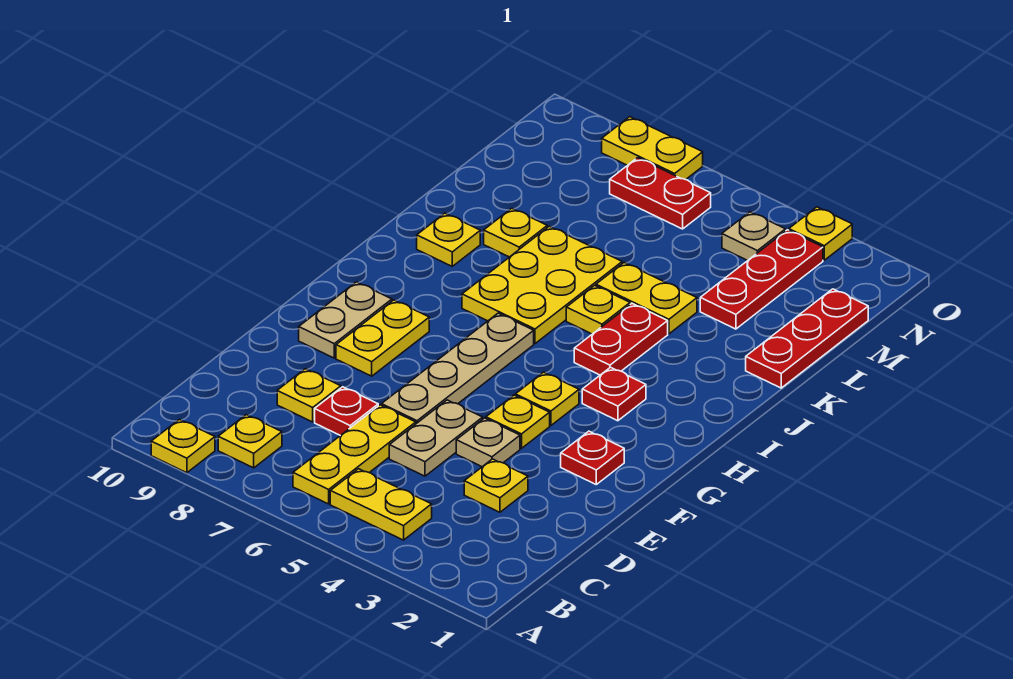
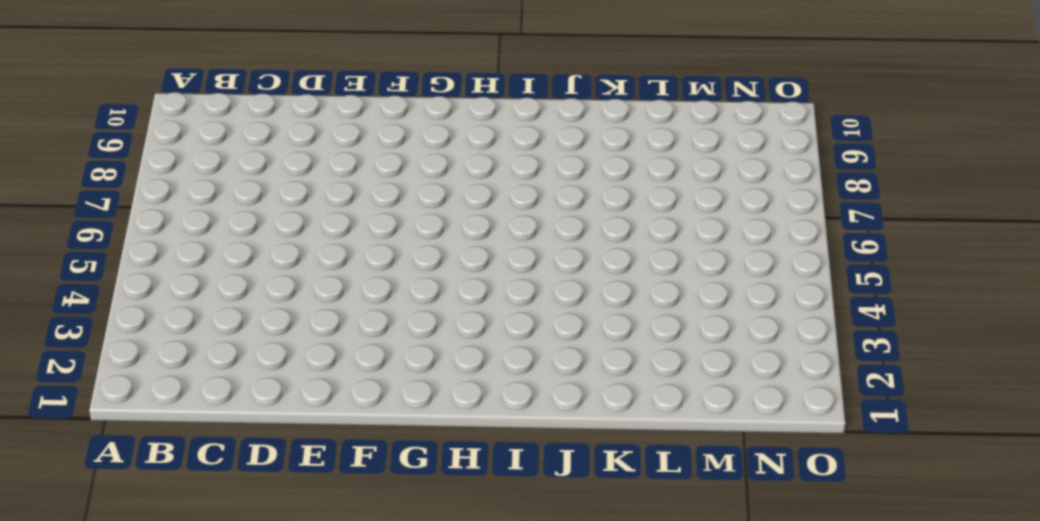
none -> yellow plate A9 level 1
none -> yellow plate B4:B5 level 1
none -> yellow plate B6:D6 level 1

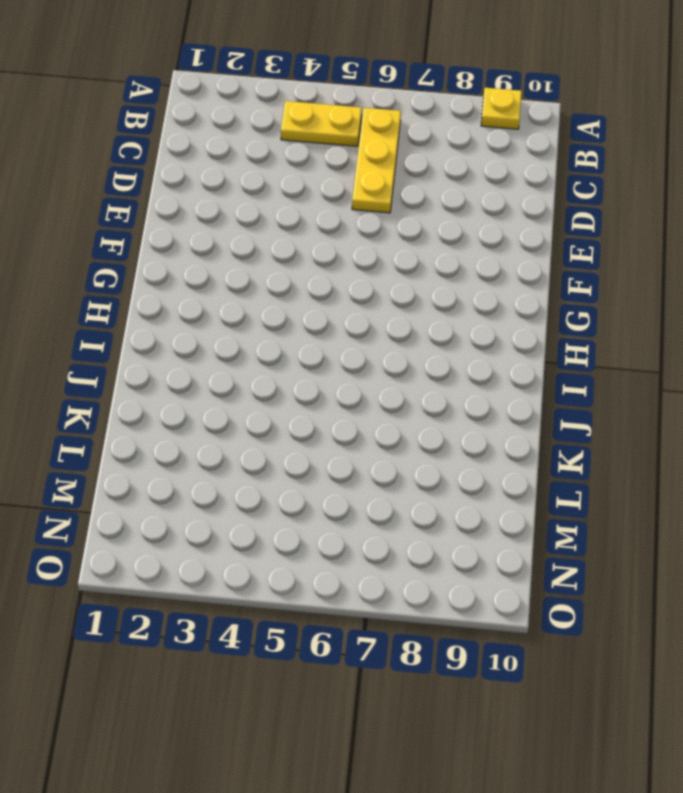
none -> yellow plate B8 level 1
none -> yellow plate D3 level 1
none -> tan plate D5:E5 level 1

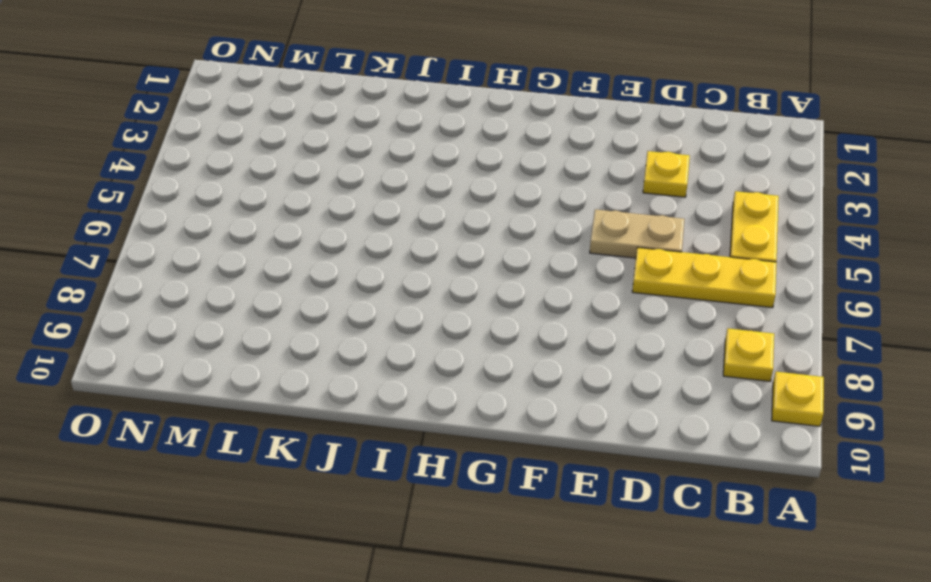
none -> red plate D7 level 1
none -> yellow plate D8 level 1
none -> tan plate E4 level 1

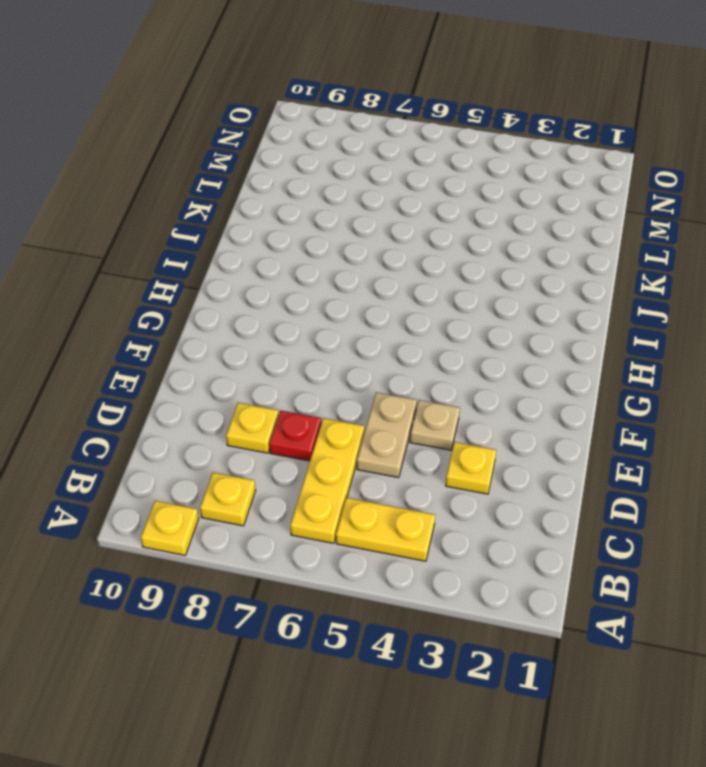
none -> tan plate E6:H6 level 1
none -> red plate F2 level 1
none -> yellow plate F4 level 1

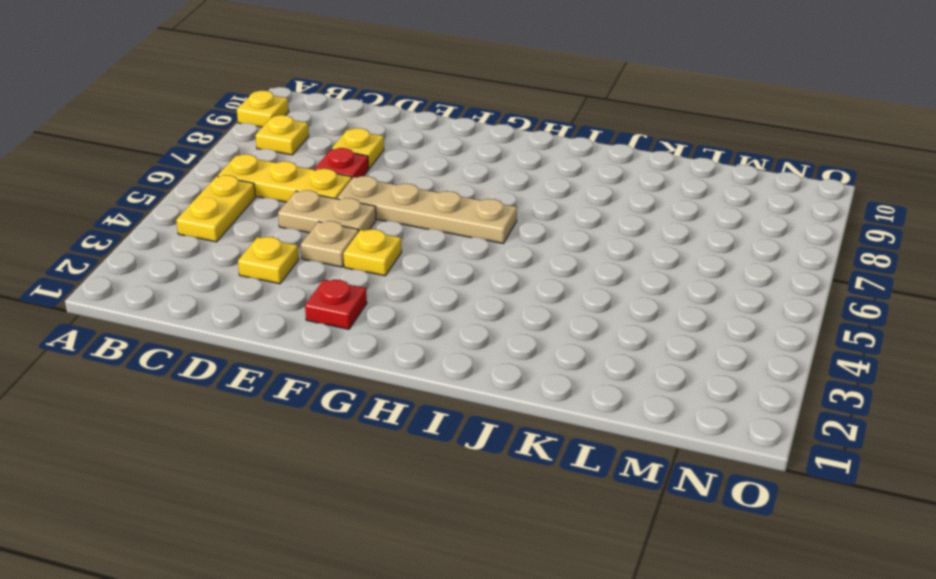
none -> yellow plate F8:G8 level 1
none -> tan plate F9:G9 level 1
none -> yellow plate G4 level 1

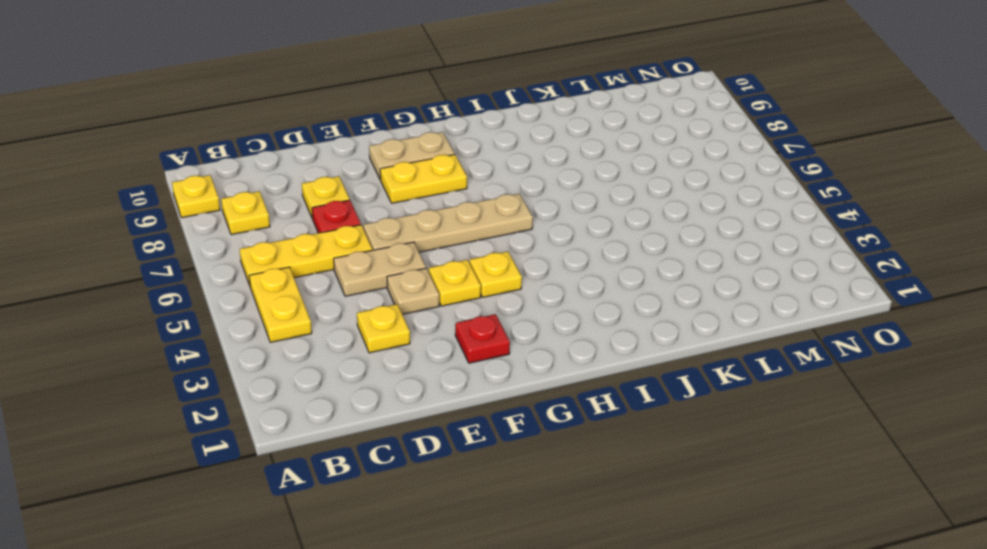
none -> red plate H3 level 1
none -> red plate I4:J4 level 1
none -> yellow plate I6:K7 level 1

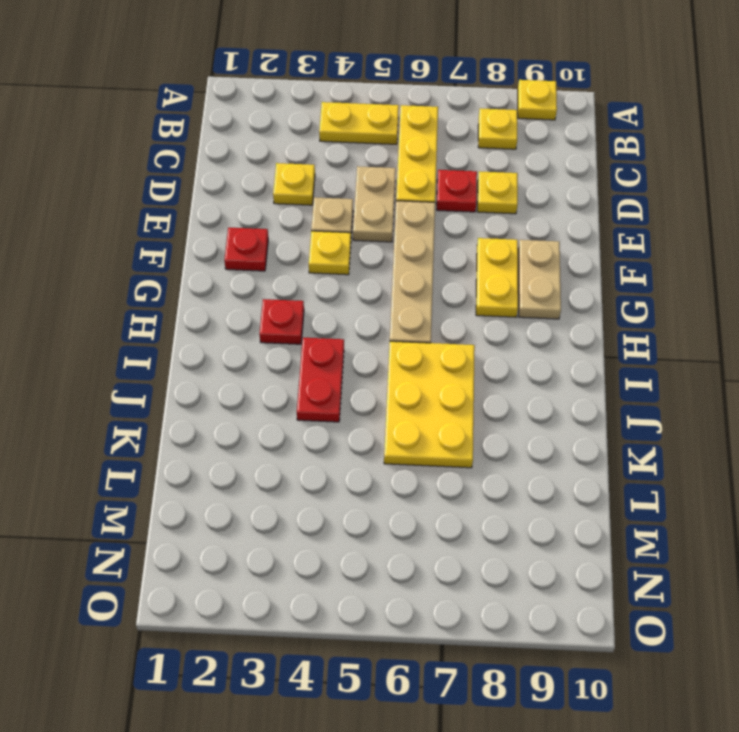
none -> yellow plate G4 level 1
none -> yellow plate J5 level 1
none -> yellow plate J9 level 1

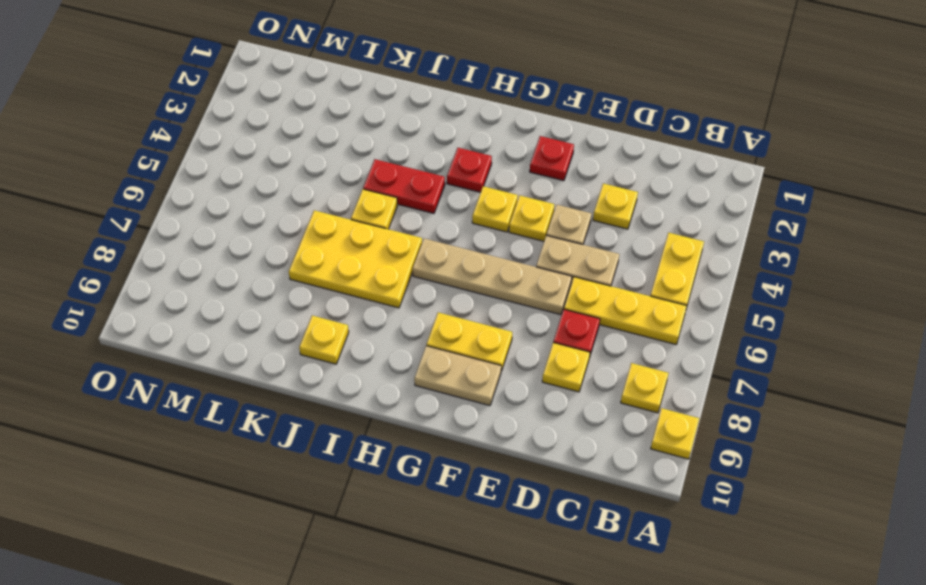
none -> red plate K1:M1 level 1
none -> yellow plate K4:K5 level 1
none -> yellow plate K8 level 1

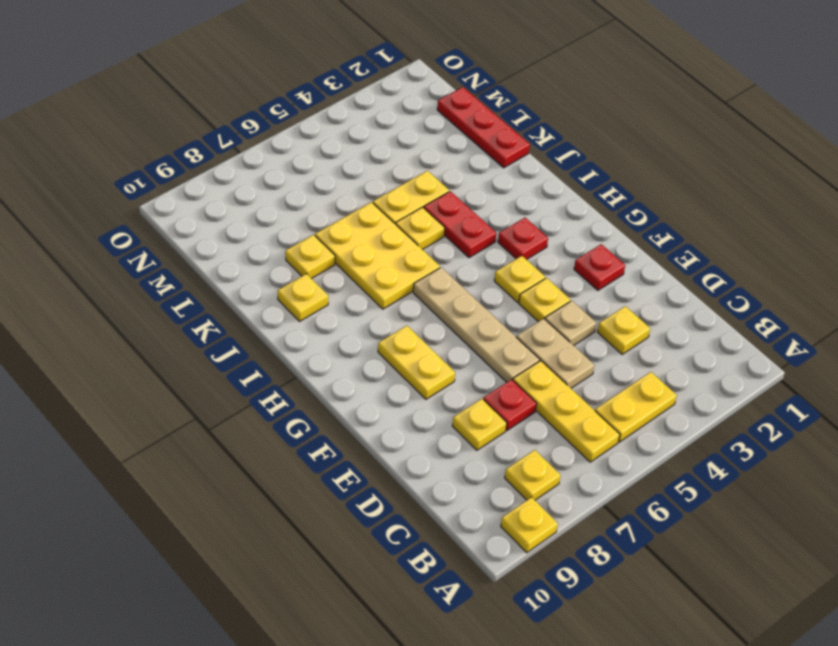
none -> tan plate F9:G9 level 1
none -> red plate L3:N3 level 1
none -> tan plate N4 level 1

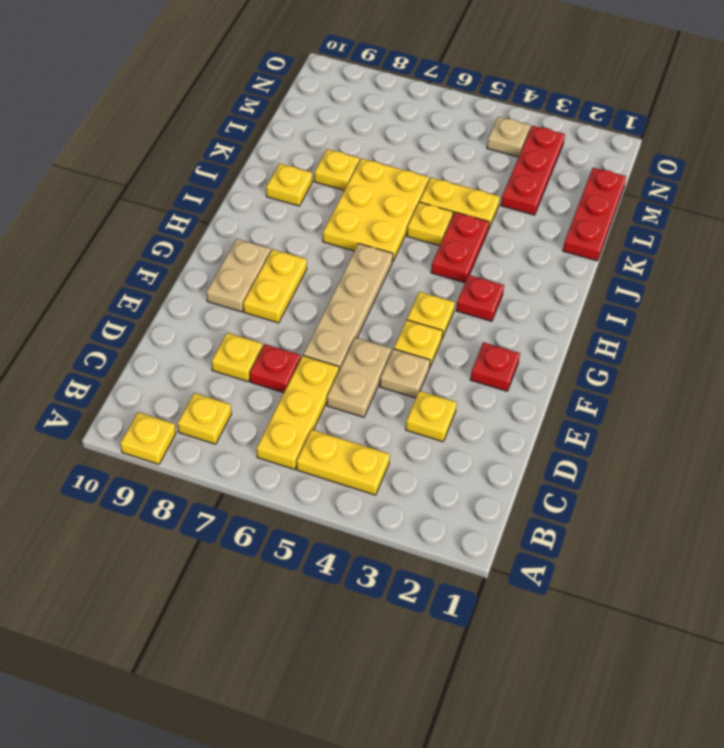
none -> red plate N6:N7 level 1
none -> yellow plate O3 level 1
none -> yellow plate O7:O8 level 1

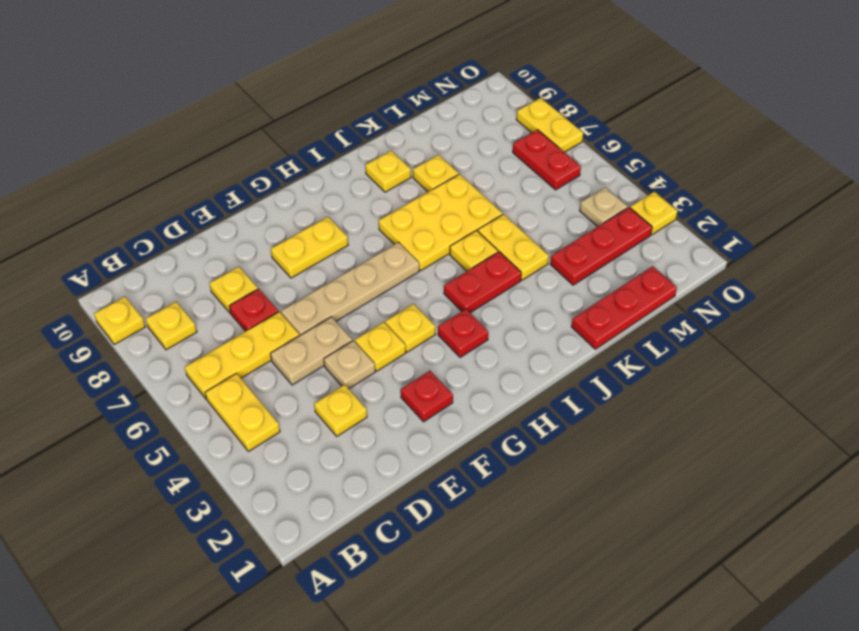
none -> tan plate F9:G9 level 1

